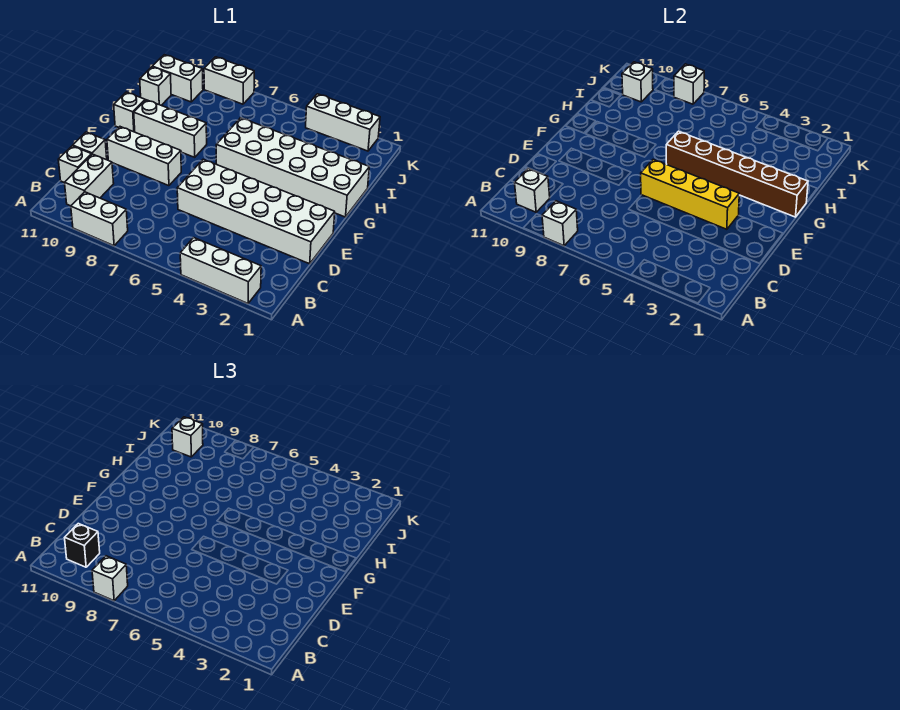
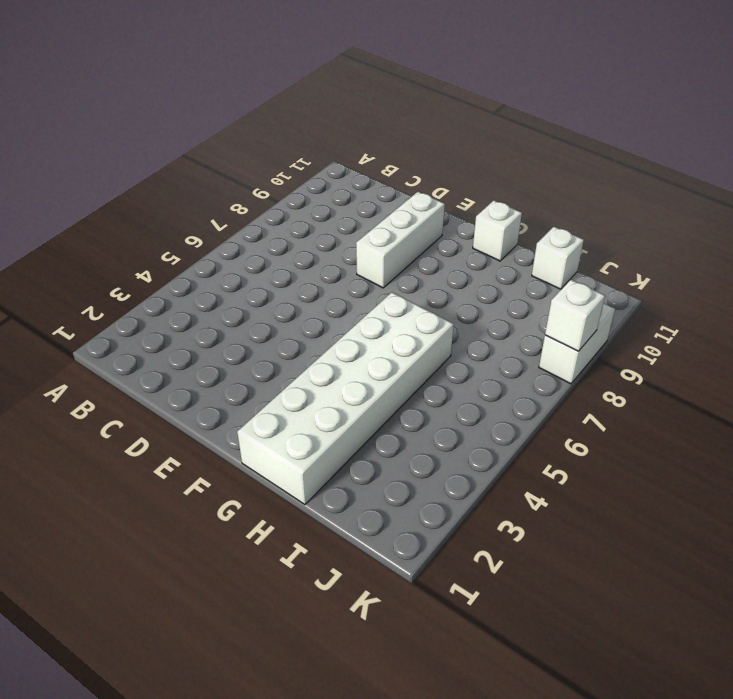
none -> white brick A2:A4 level 1
none -> white brick A8:A9 level 1
none -> white brick B10:C10 level 1

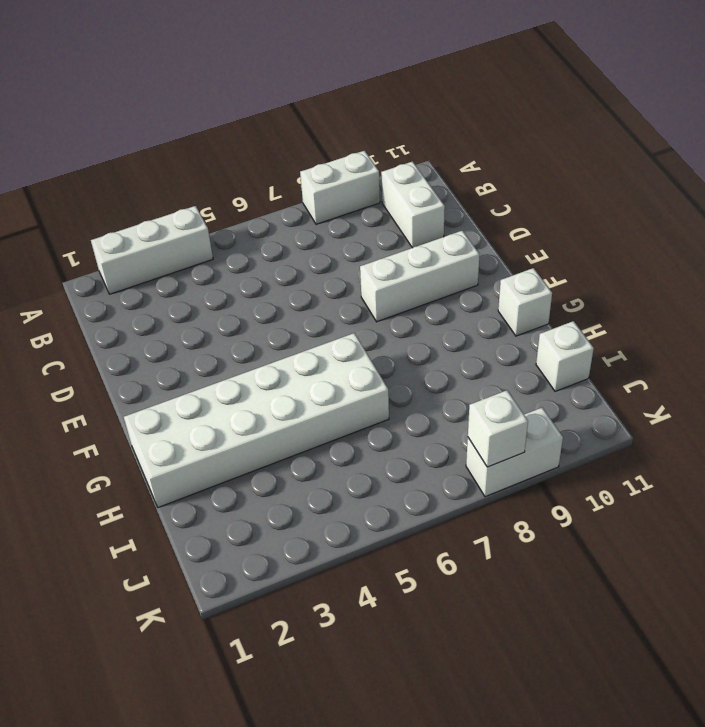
none -> white brick C11 level 1
none -> white brick D1:E6 level 1
none -> white brick D11 level 1

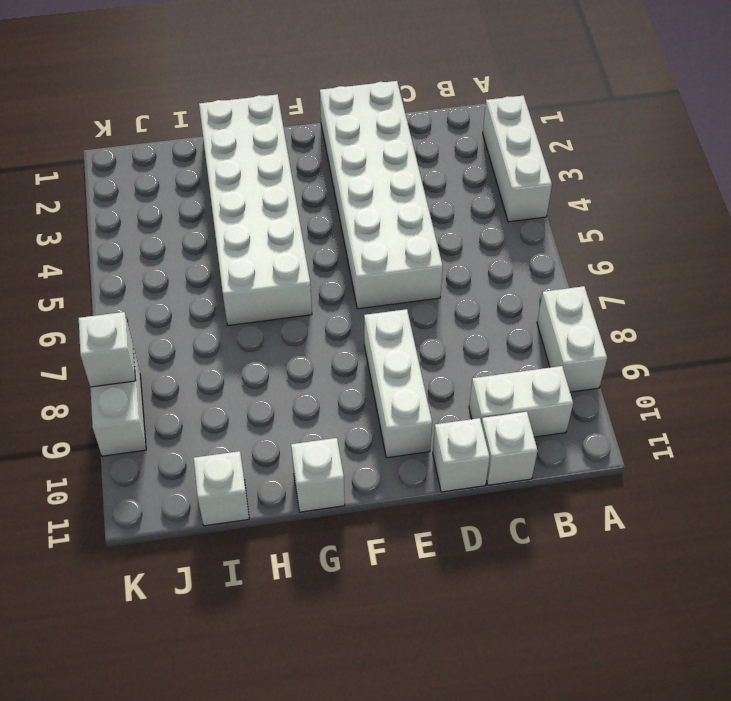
none -> white brick G8:G10 level 1
none -> white brick J10:J11 level 1
none -> white brick K2:K4 level 1

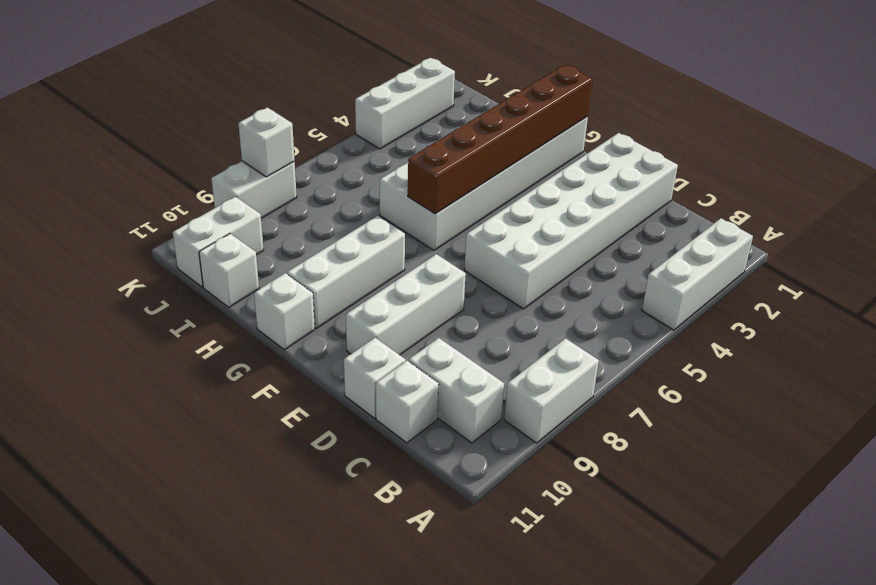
none -> white brick A8 level 2
none -> white brick B10 level 2
none -> yellow brick E3:E6 level 2

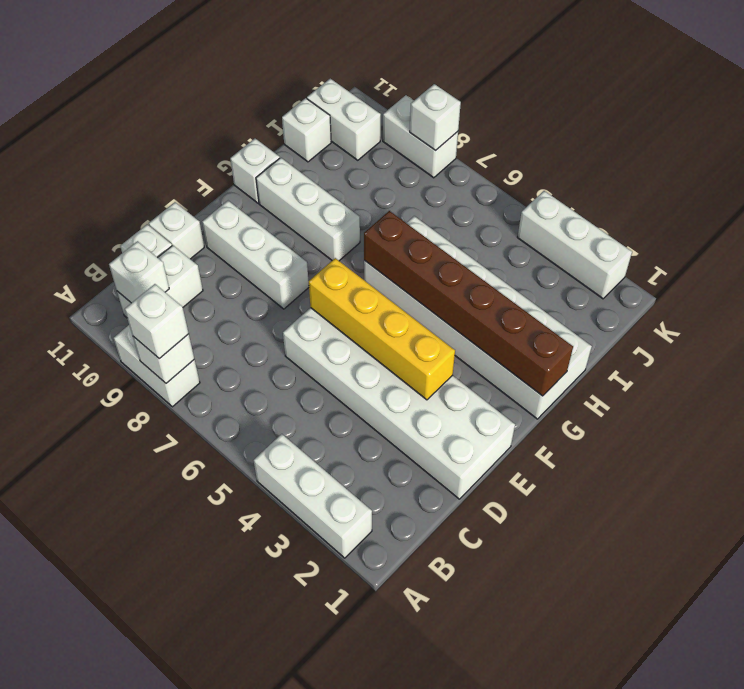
none -> white brick J10 level 2
none -> black brick B10 level 3
none -> white brick J10 level 3

